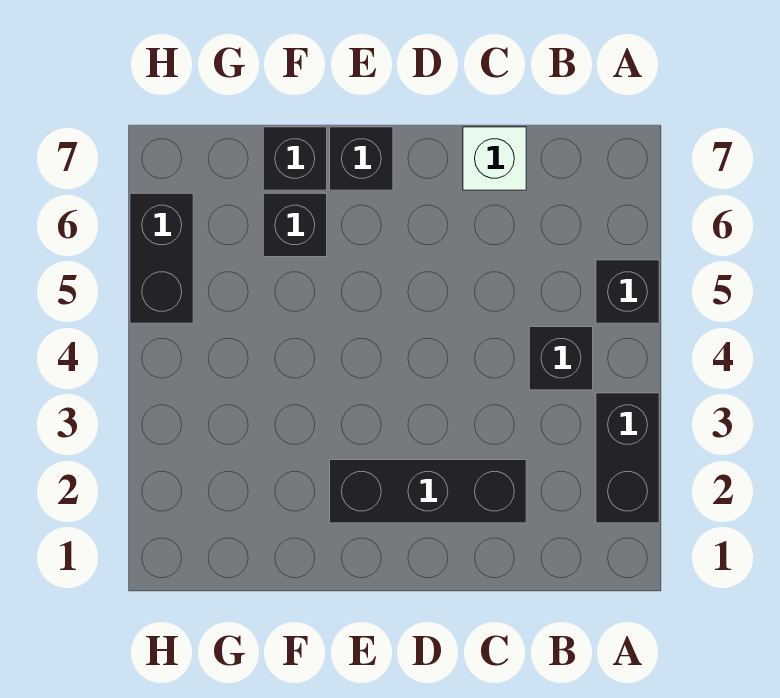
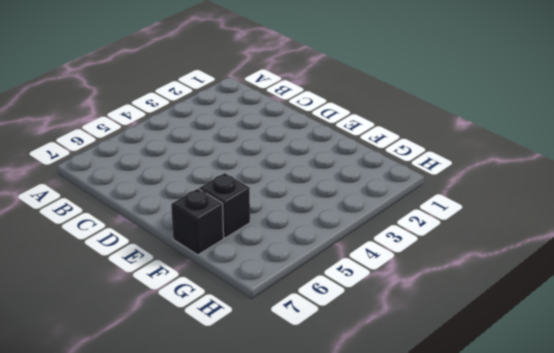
none -> black brick A2:A3 level 1
none -> black brick A5 level 1

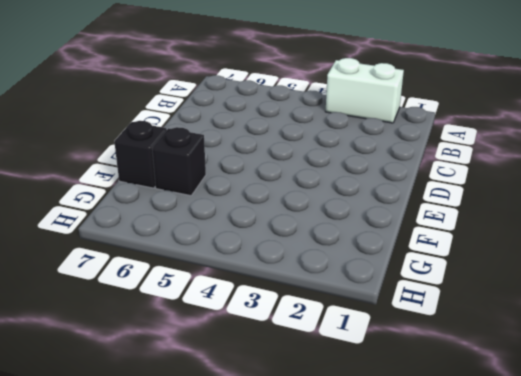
white brick A2:A3 level 1 -> black brick A2:A3 level 1
none -> black brick A5 level 1
none -> black brick B4 level 1

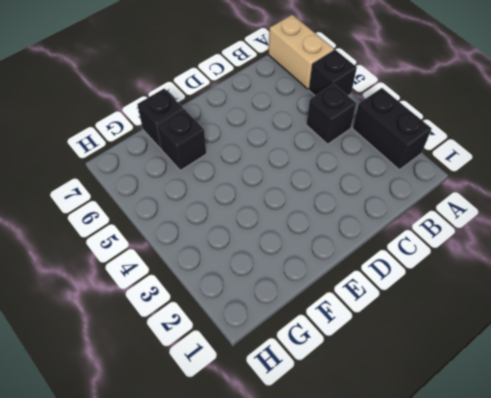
tan brick A6:A7 level 1 -> none
none -> black brick C2:E2 level 1
none -> white brick C7 level 1

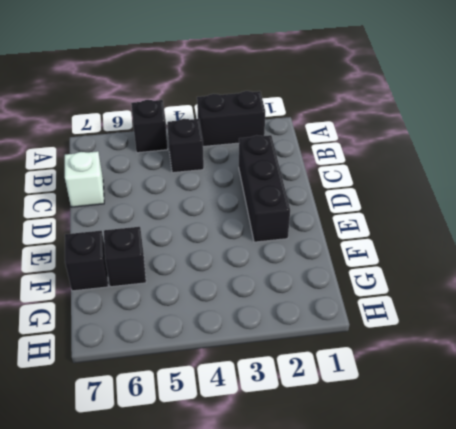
none -> black brick E7 level 1
none -> black brick H5:H6 level 1

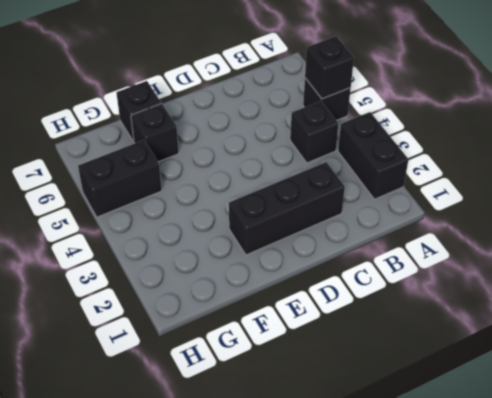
black brick A5 level 2 -> black brick E7 level 1
black brick G5:H5 level 1 -> black brick H5:H6 level 1
none -> white brick C7 level 1

